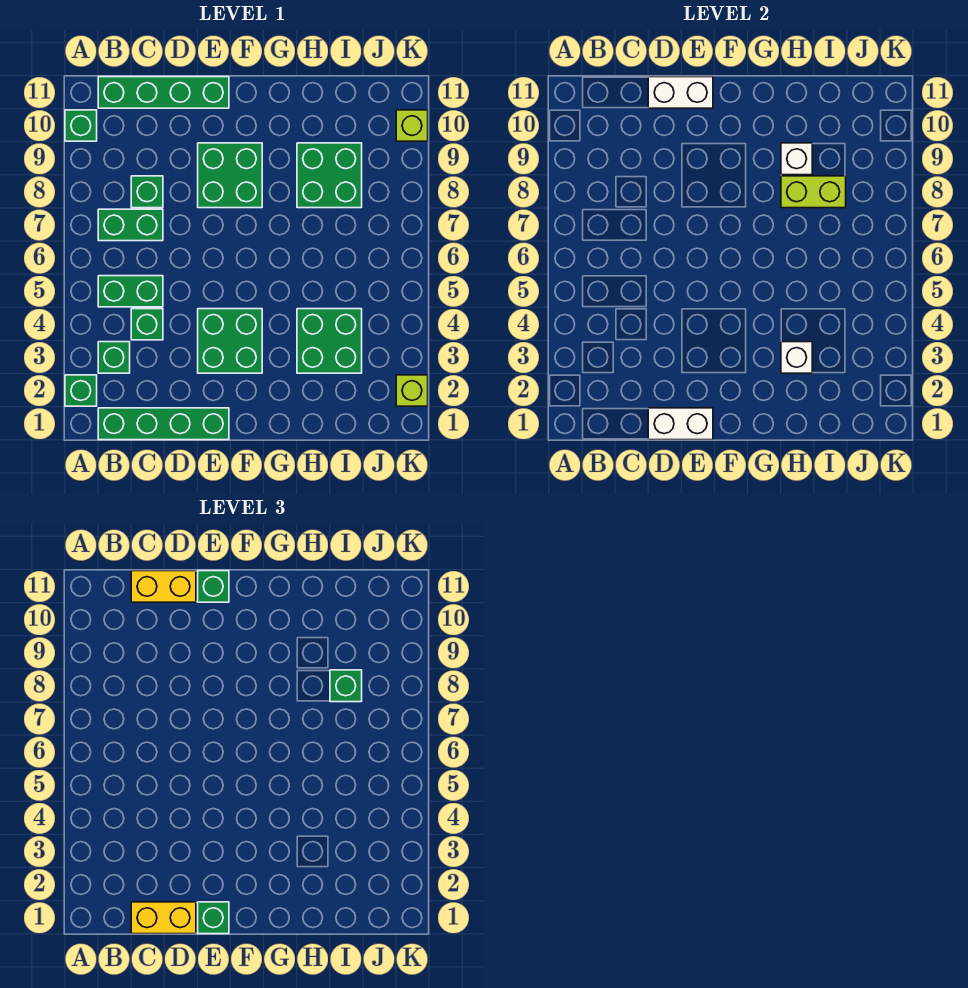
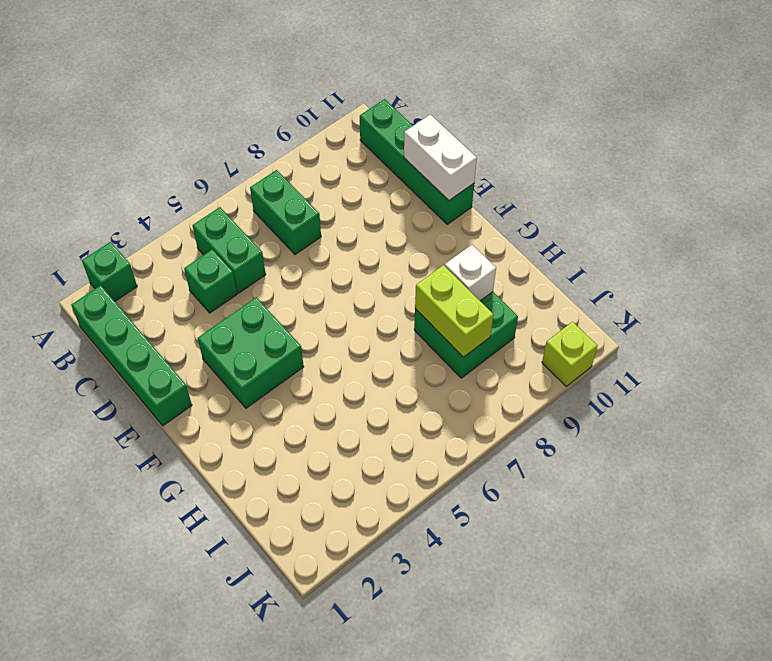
none -> green brick A10 level 1
none -> green brick B3 level 1
none -> green brick C8 level 1

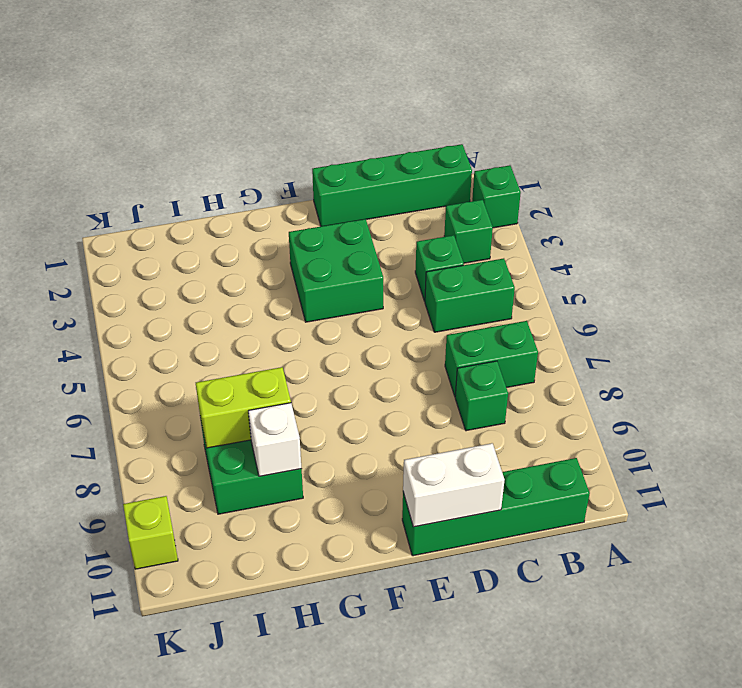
none -> green brick A10 level 1
none -> green brick E8:F9 level 1
none -> green brick H3:I4 level 1

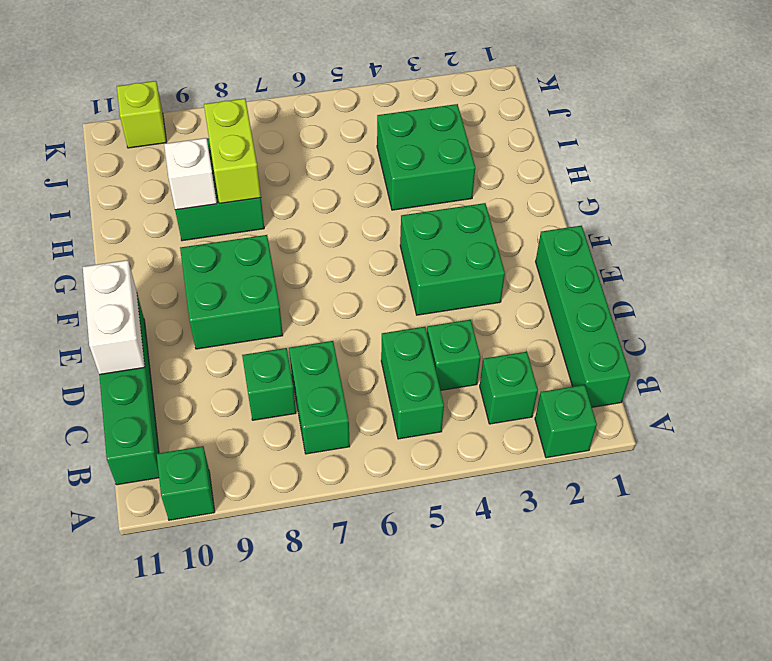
none -> lime brick K2 level 1
none -> white brick D1:E1 level 2
none -> white brick H3 level 2

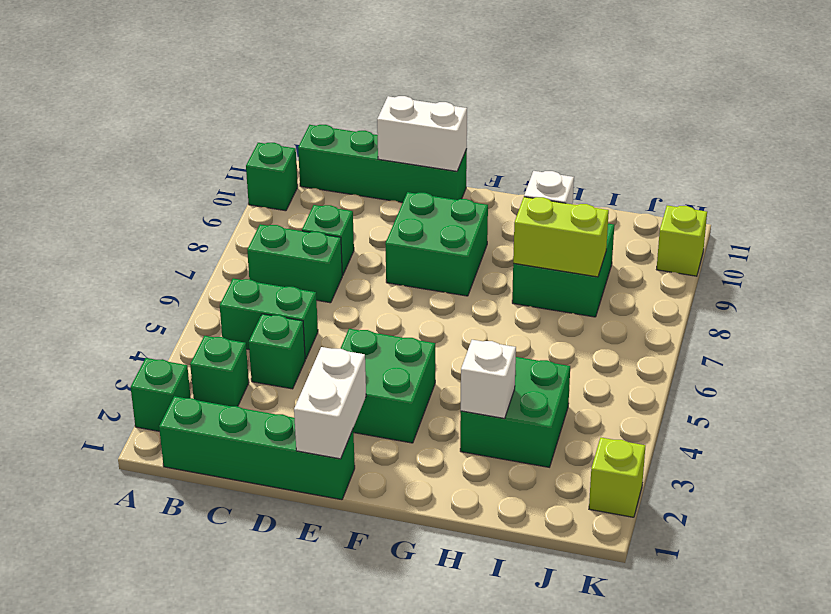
white brick E1:E2 level 2 -> white brick D1:E1 level 2
none -> yellow brick C1:D1 level 3
none -> yellow brick C11:D11 level 3
none -> green brick E1 level 3

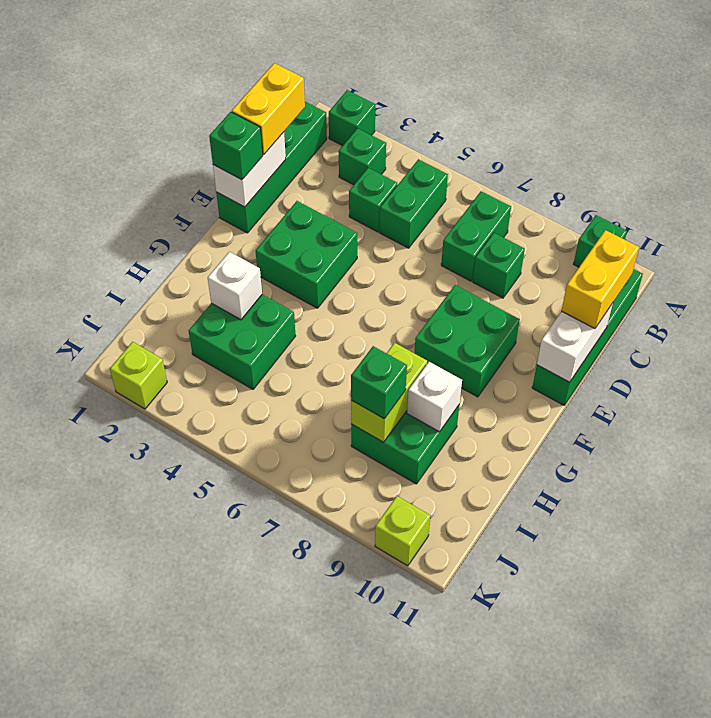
none -> green brick E11 level 3

